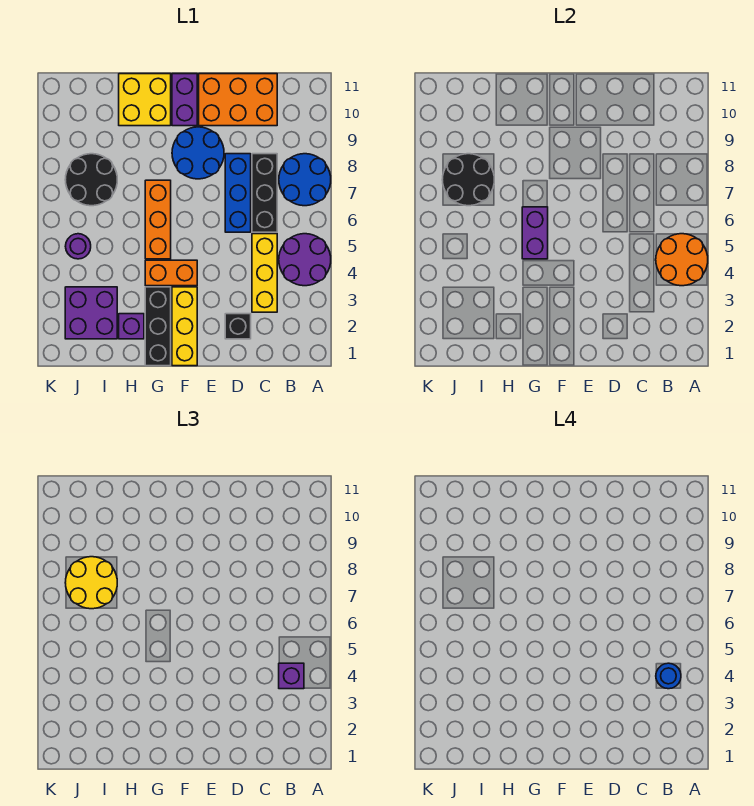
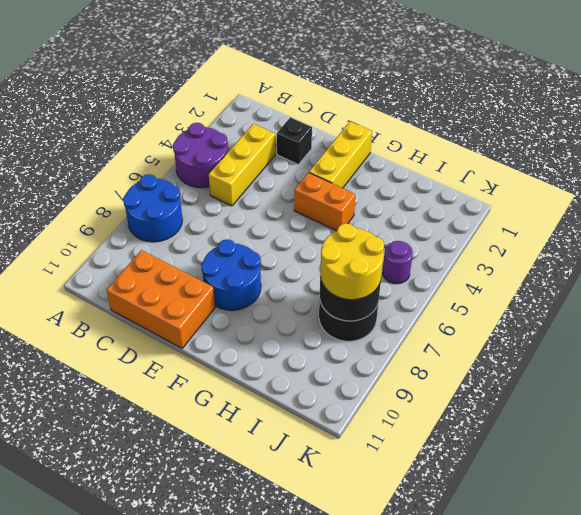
none -> black brick C6:C8 level 1
none -> blue brick D6:D8 level 1
none -> purple brick F10:F11 level 1

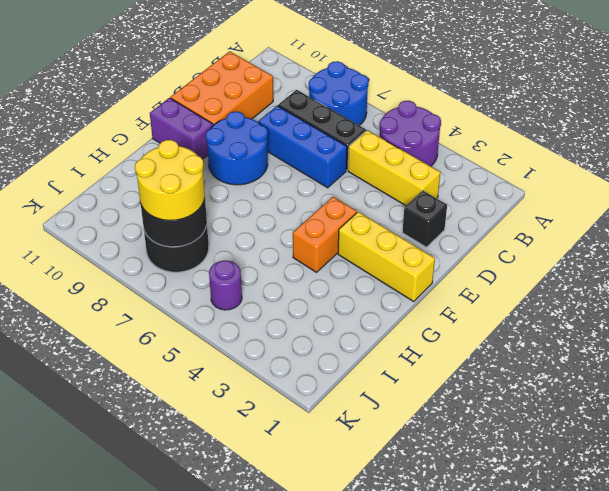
none -> black brick G1:G3 level 1
none -> orange brick G5:G7 level 1
none -> yellow brick G10:H11 level 1

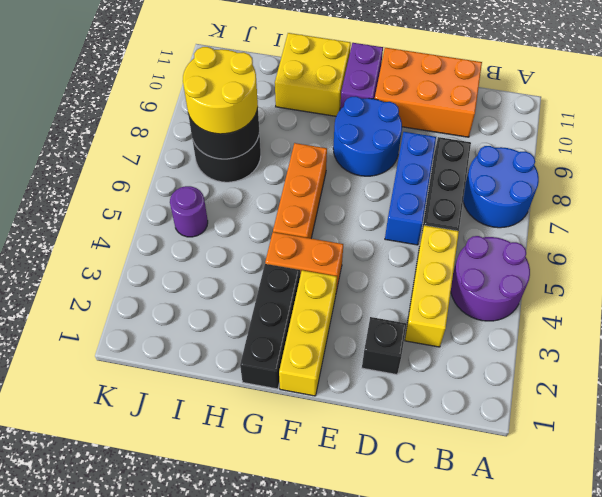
none -> purple brick H2 level 1
none -> purple brick I2:J3 level 1
none -> orange round brick A4:B5 level 2

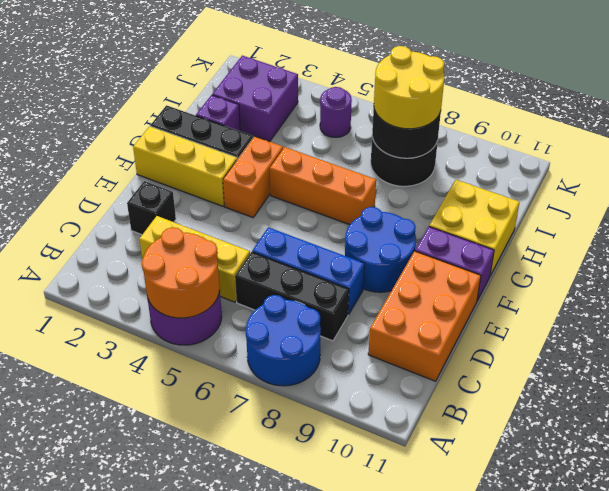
none -> purple brick G5:G6 level 2
none -> purple brick B4 level 3
none -> blue round brick B4 level 4

